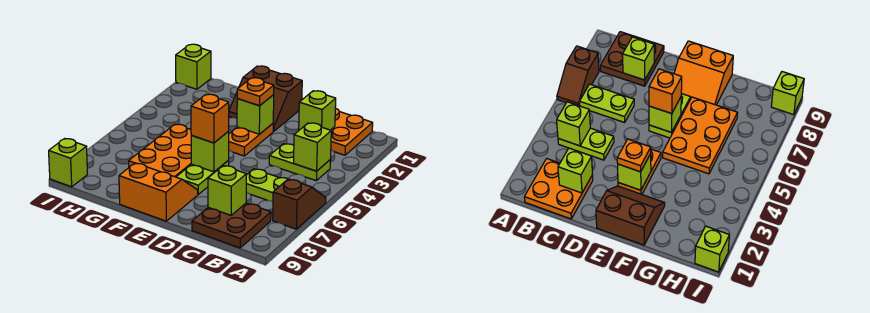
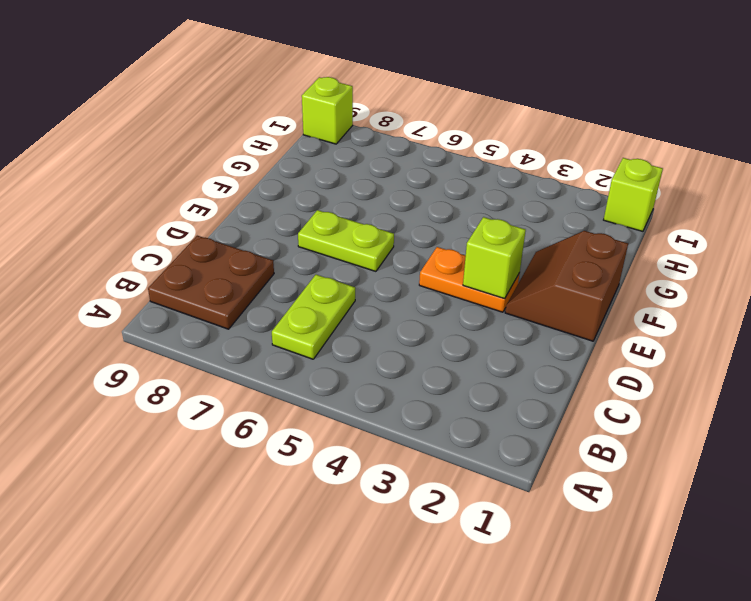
none -> brown slope A6:A7 level 1 top 7
none -> orange plate B1:C2 level 1
none -> lime plate B4:C4 level 1

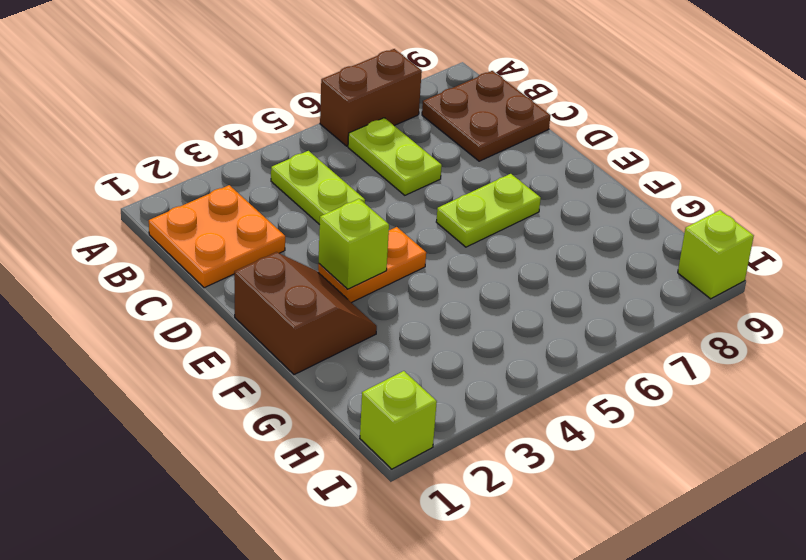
brown brick A6:A7 level 1 -> brown slope A6:A7 level 1 top 7
none -> orange slope E8:F9 level 1 top 9
none -> orange plate F5:G7 level 1
none -> lime brick B4 level 2

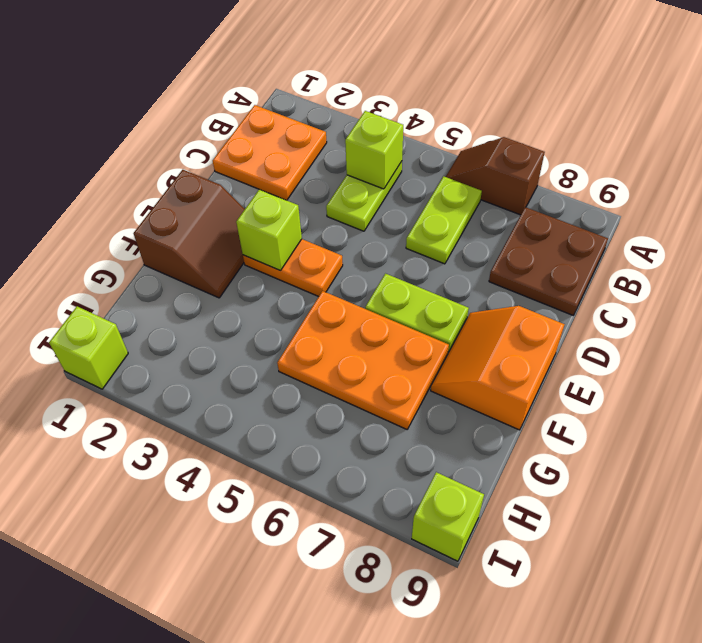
none -> lime brick C2 level 2
none -> lime brick C8 level 2
none -> lime brick E6 level 2

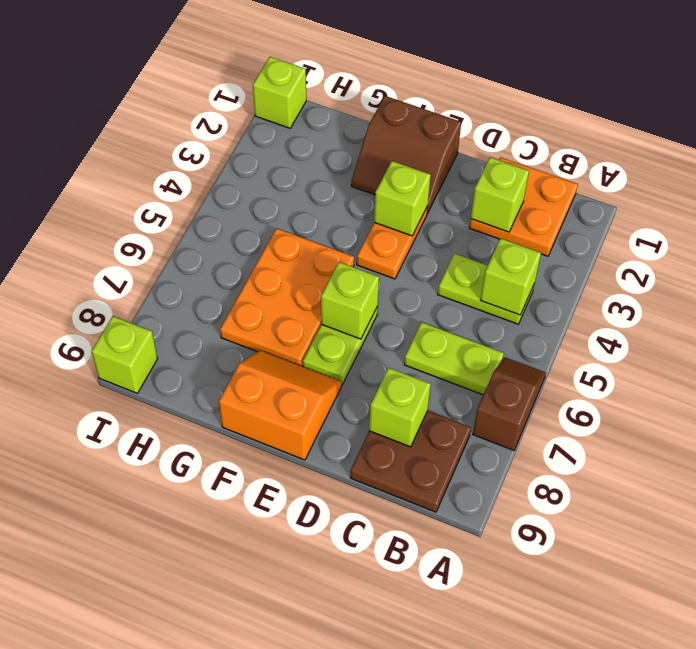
none -> orange plate E3 level 3
none -> orange brick E6 level 3

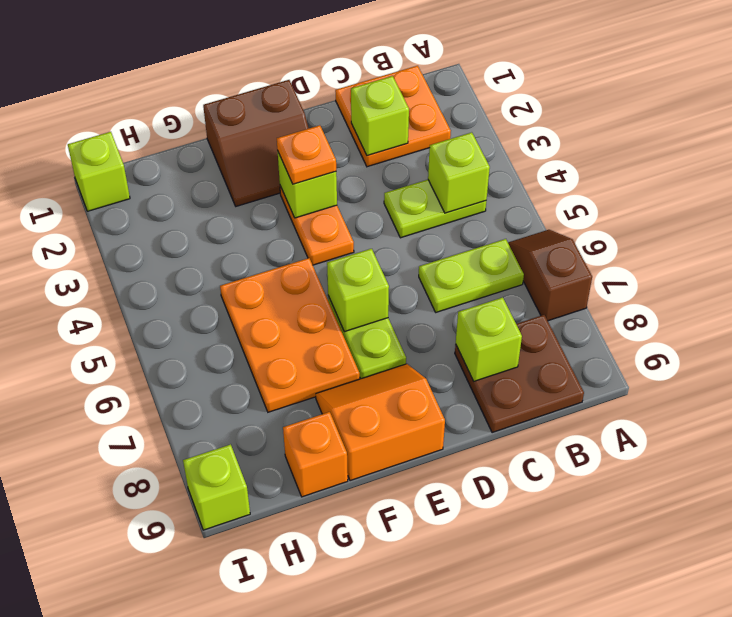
orange brick G9 level 1 -> orange brick E6 level 3

